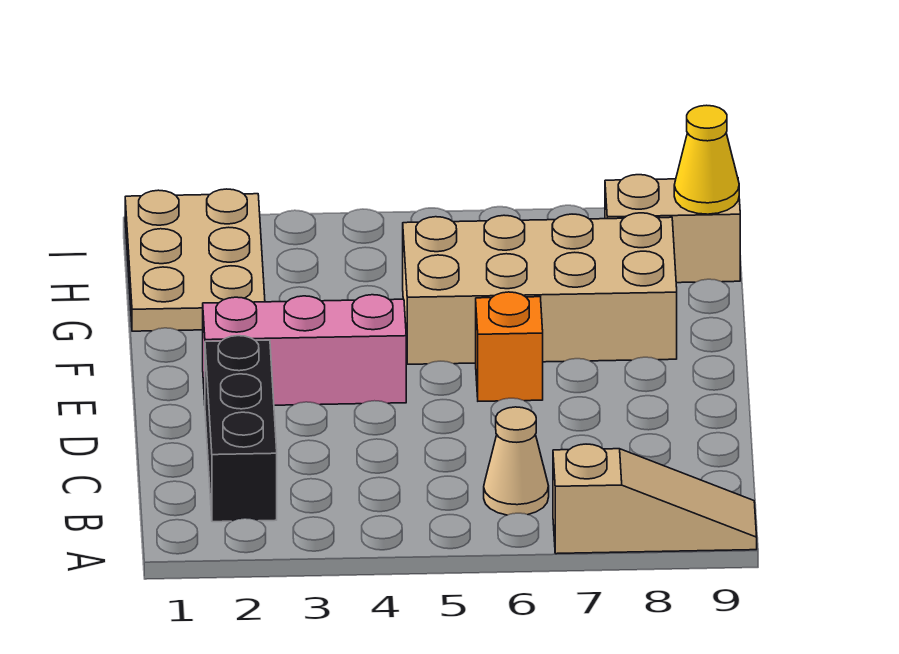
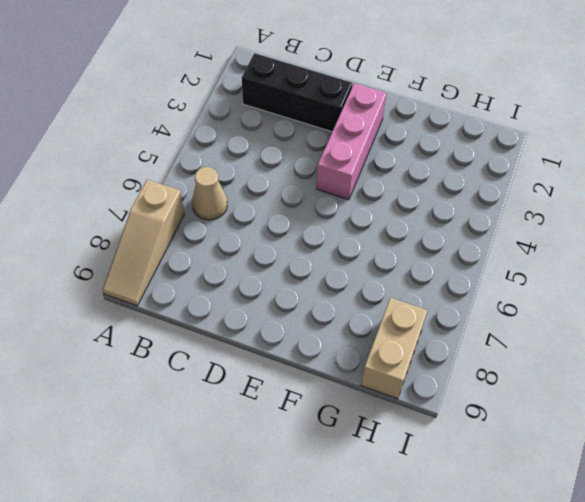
none -> orange brick E6 level 1
none -> tan brick F5:G8 level 1

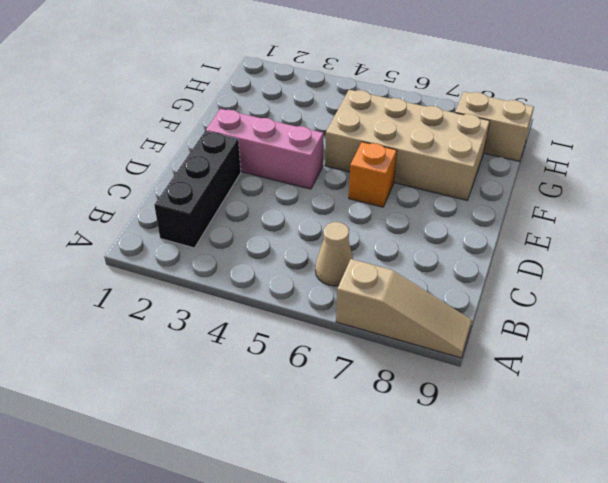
none -> tan plate G1:I2 level 1
none -> yellow cone H9 level 2

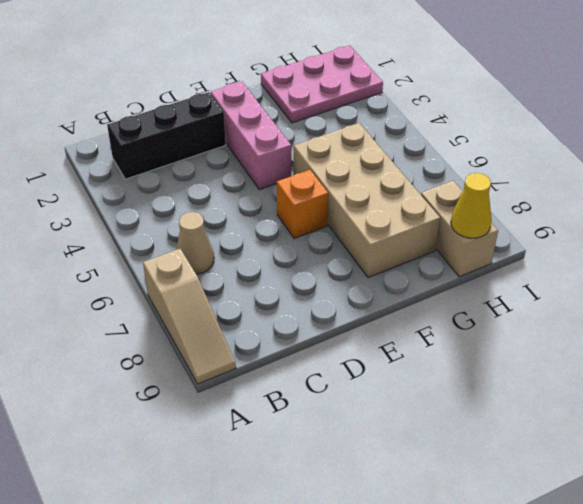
pink plate G1:I2 level 1 -> tan plate G1:I2 level 1

